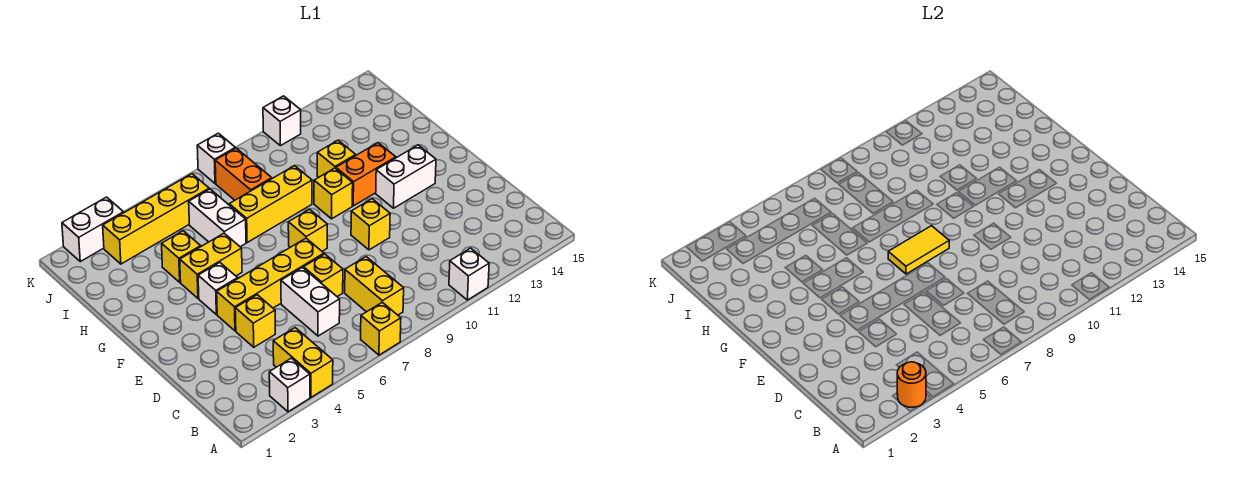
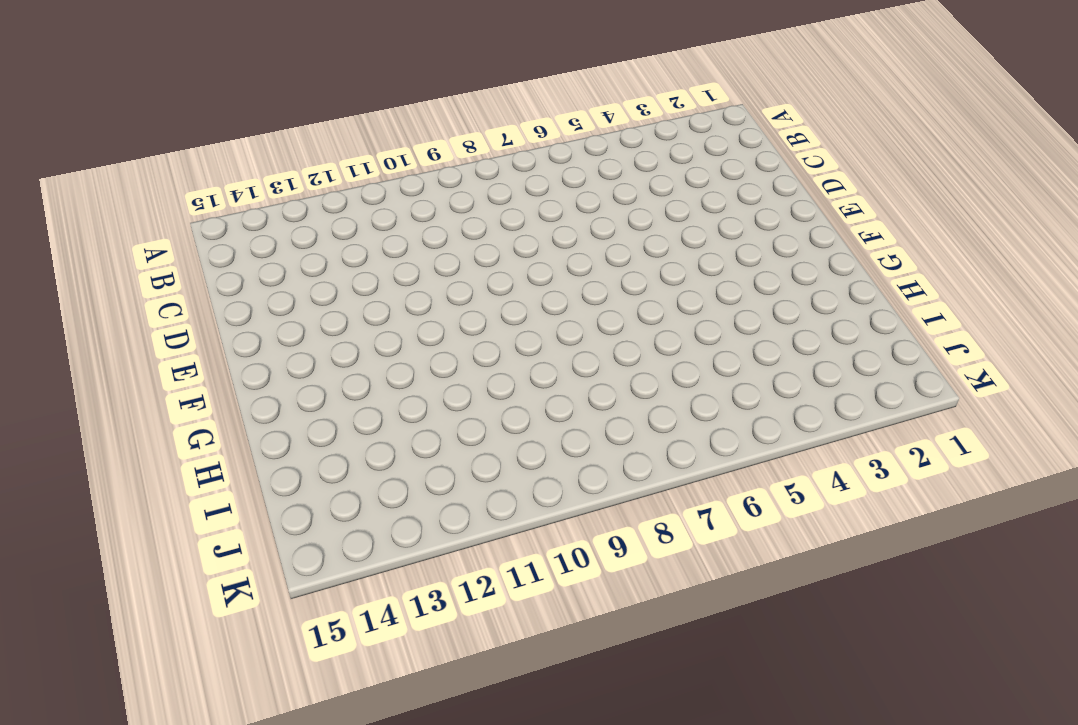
none -> white brick A3 level 1
none -> yellow brick A4:B4 level 1
none -> yellow brick A7 level 1

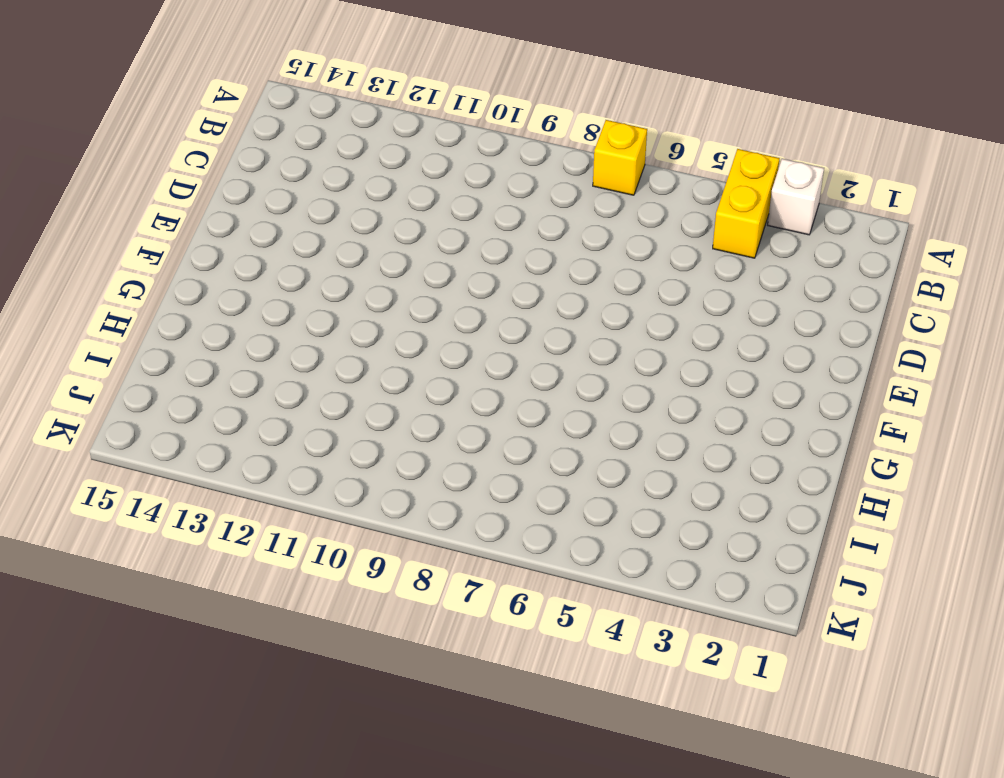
none -> white brick A11 level 1
none -> yellow brick B8:C8 level 1
none -> white brick C6:D6 level 1

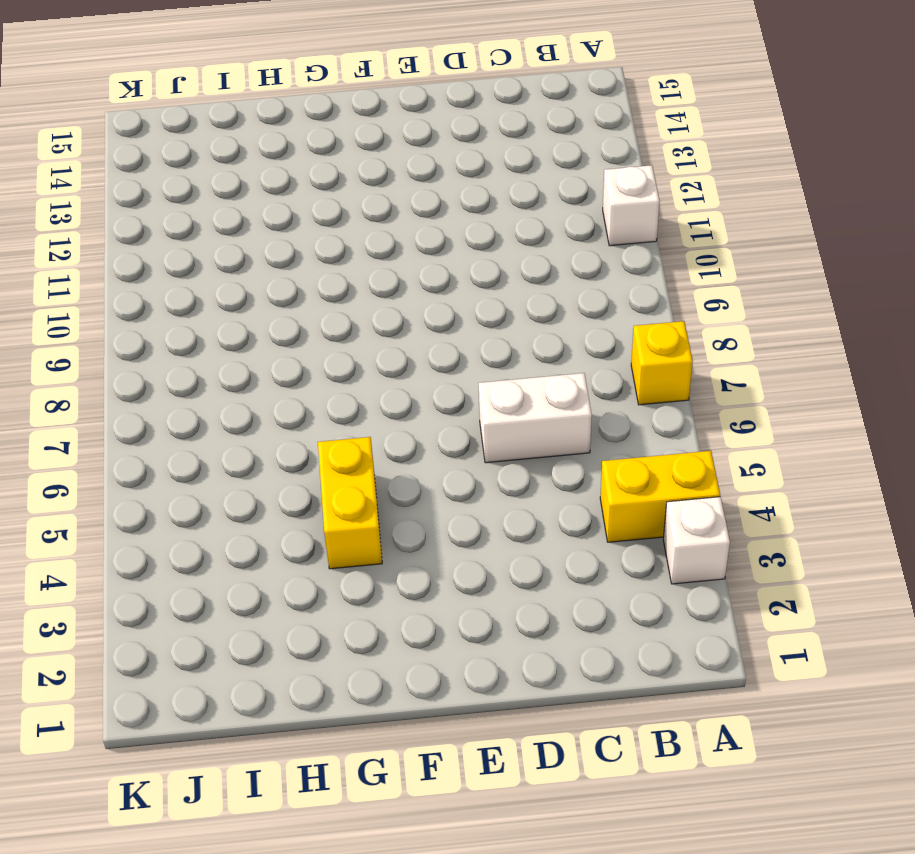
none -> yellow brick B8:C8 level 1
none -> yellow brick D4 level 1
none -> yellow brick D7 level 1

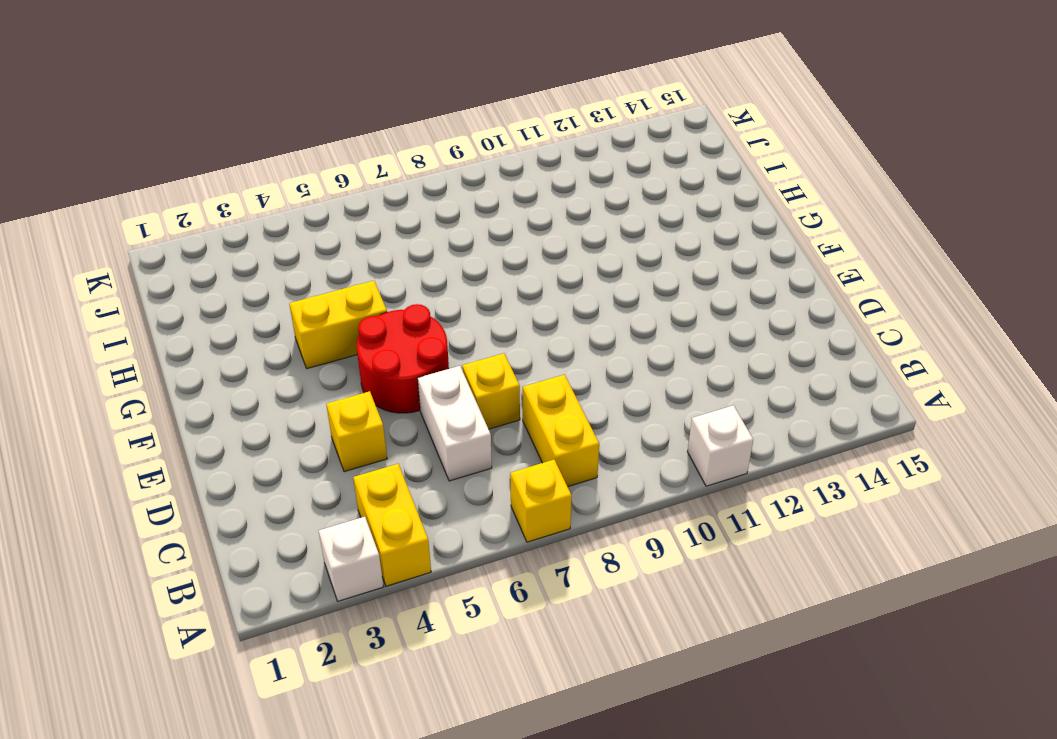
red round brick E5:F6 level 1 -> yellow brick E4:E7 level 1
none -> yellow brick E10 level 1
none -> white brick F4 level 1
none -> yellow brick F8 level 1

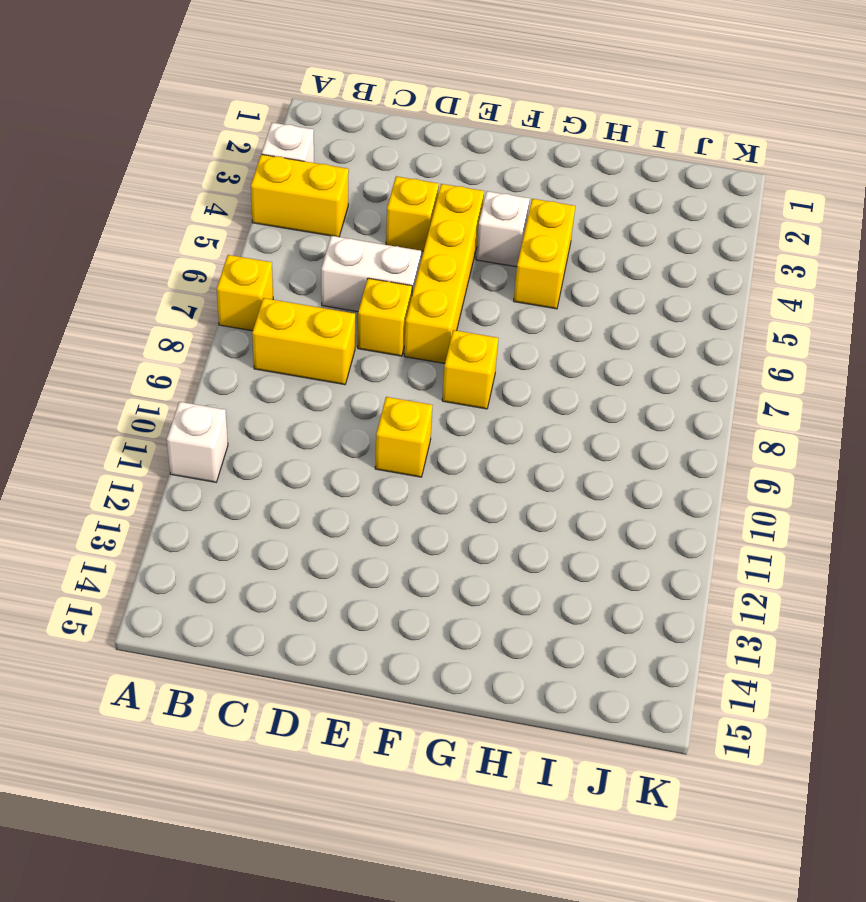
none -> white brick F12:F13 level 1
none -> yellow brick G10 level 1
none -> orange brick G11:G12 level 1

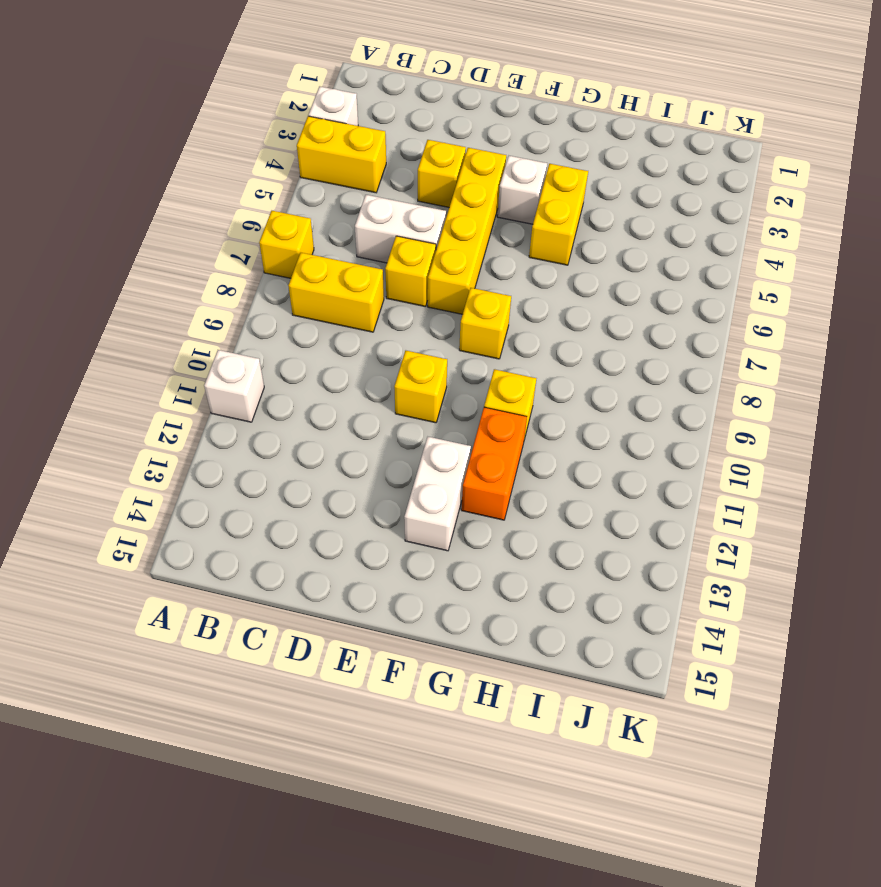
none -> yellow brick H4 level 1
none -> white brick H6:I6 level 1
none -> yellow brick H7:H9 level 1

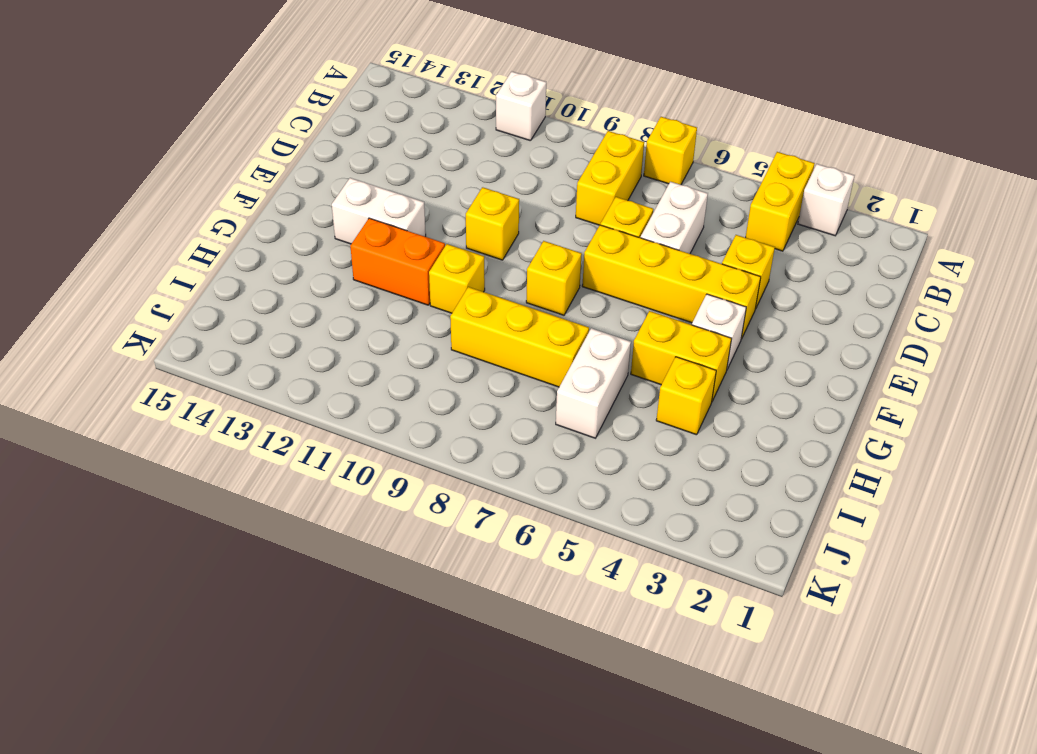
none -> yellow brick H11 level 1
none -> orange brick I8:J8 level 1
none -> yellow brick J3:J6 level 1

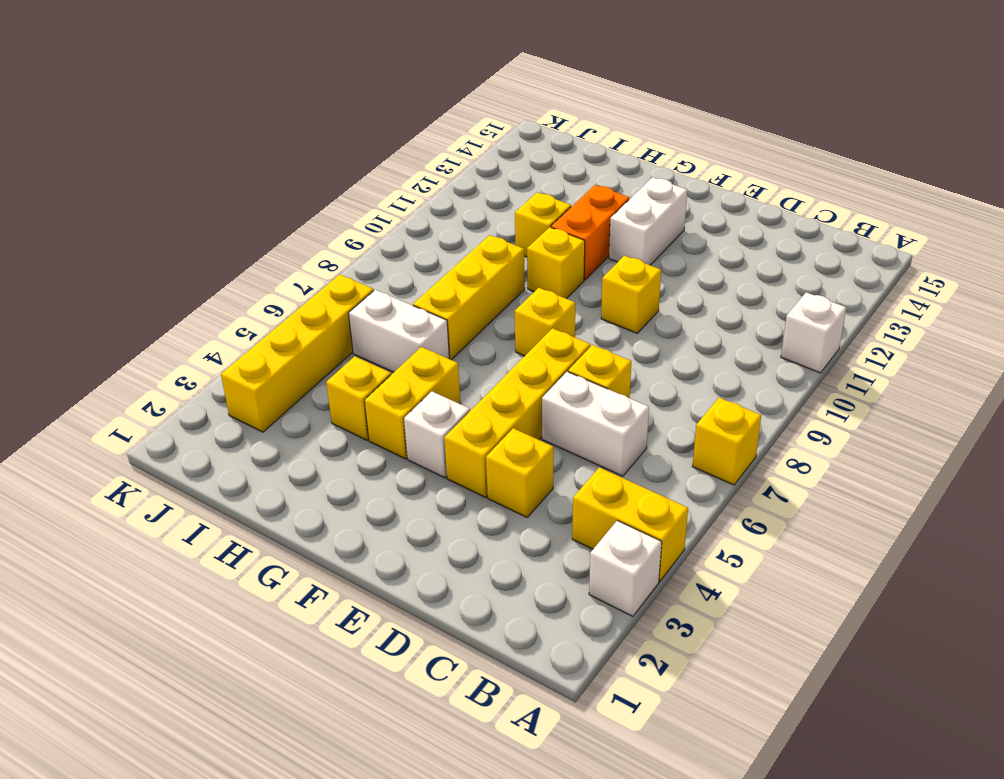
none -> yellow brick B8:C8 level 1
none -> orange brick I8:J8 level 1
none -> white brick K2:K3 level 1

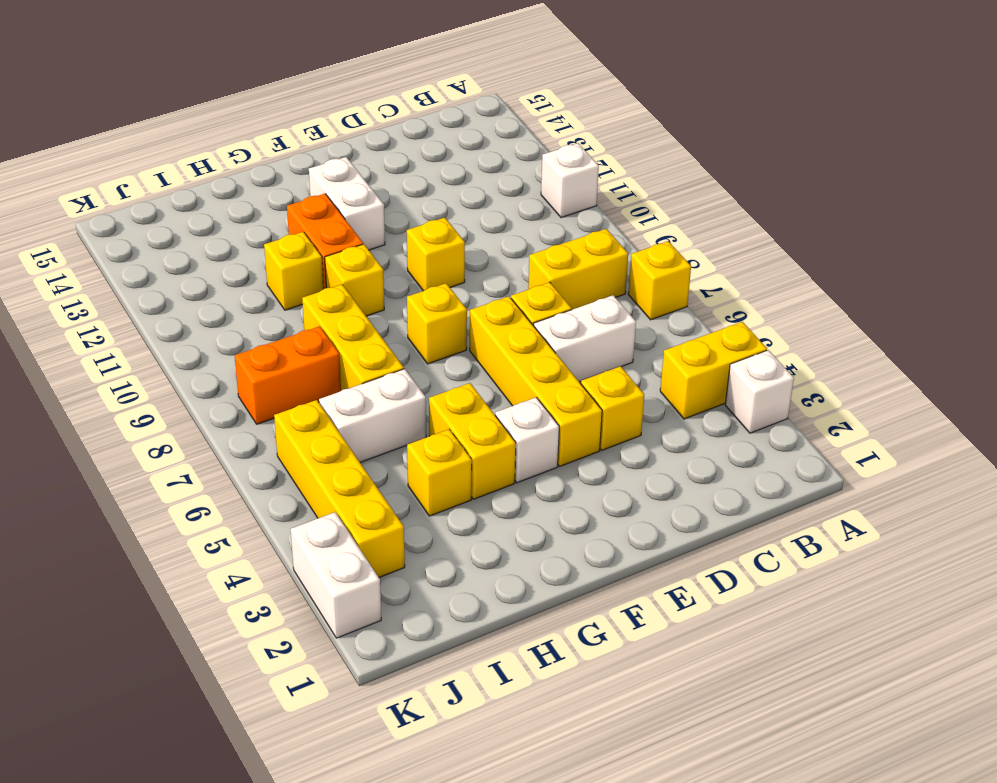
none -> white brick K8 level 1
none -> white brick K11 level 1
none -> orange round brick A3 level 2

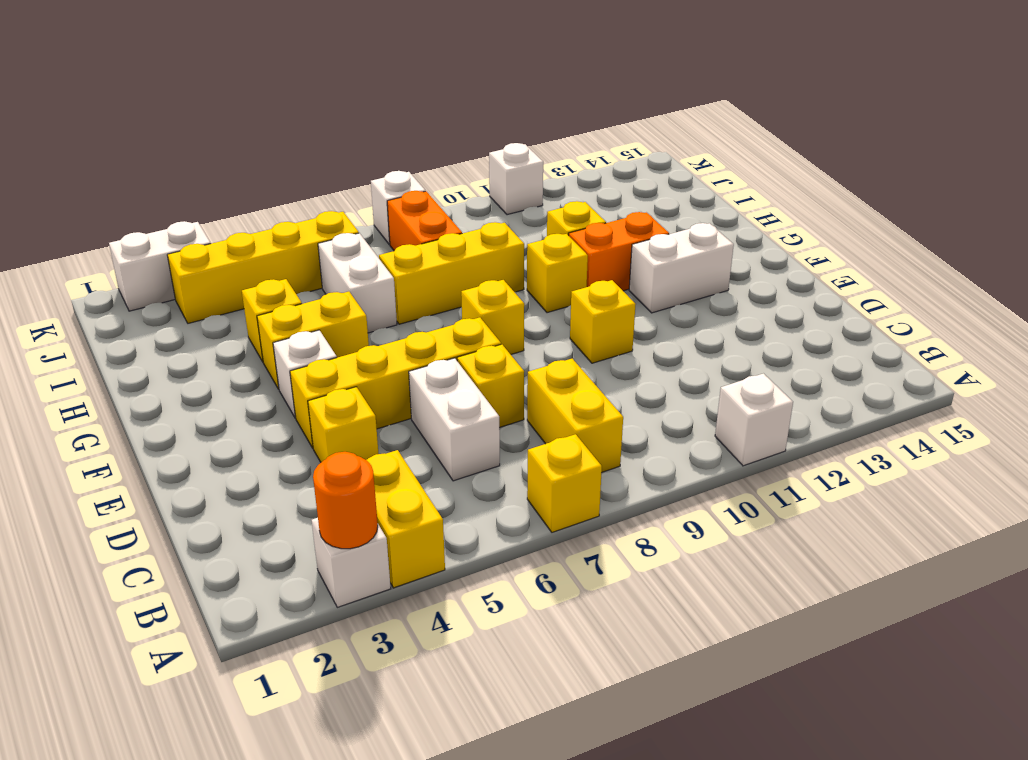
none -> yellow tile F7:F8 level 2

